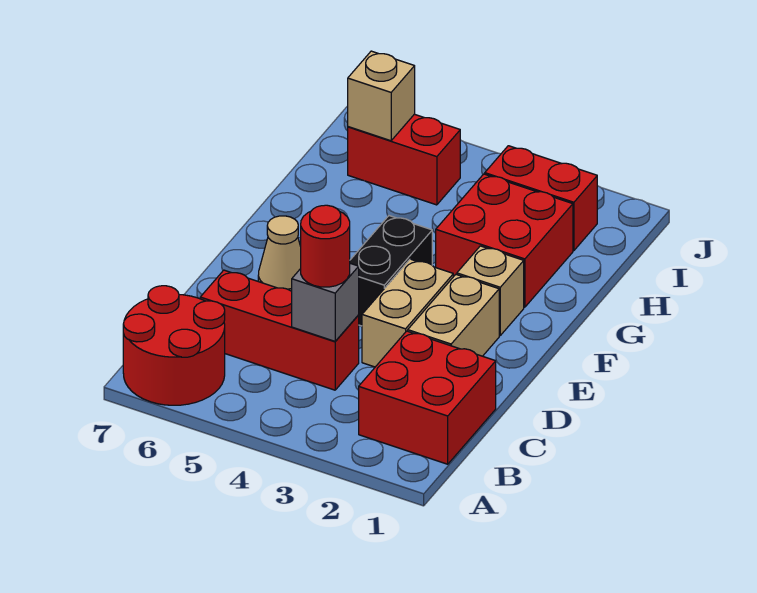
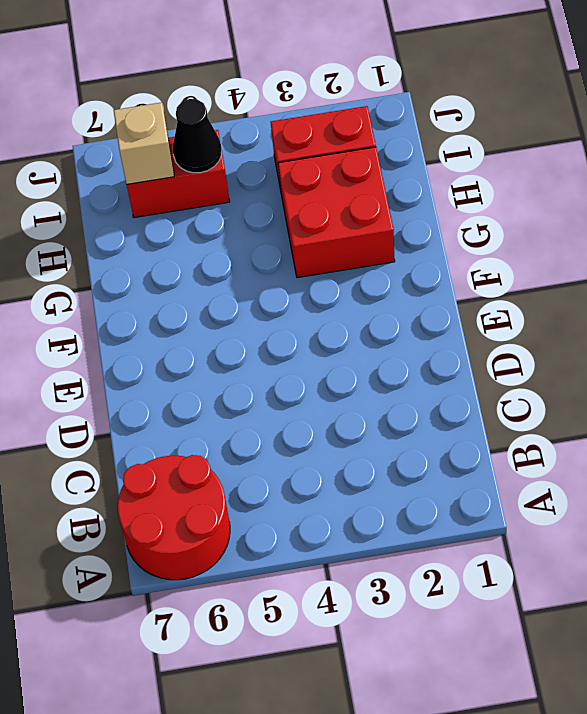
black cone I5 level 2 -> none
none -> red brick B1:C2 level 1
none -> red brick C4:C6 level 1
none -> tan brick D2:E2 level 1

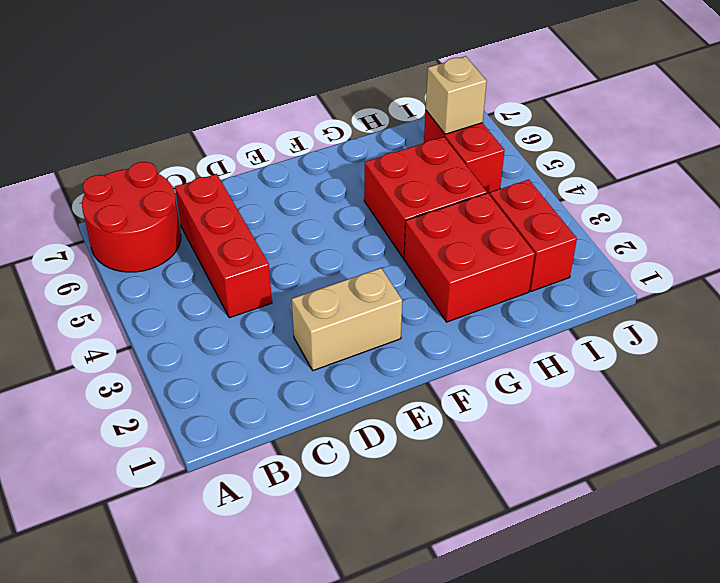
red brick G4:H5 level 1 -> red brick B1:C2 level 1
none -> tan brick D3:E3 level 1
none -> black brick E4:F4 level 1
none -> tan cone E6 level 1

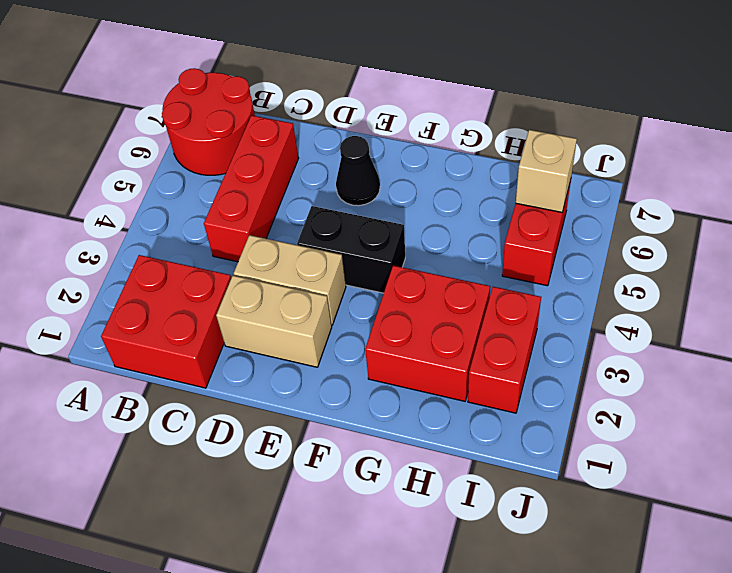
black cone E6 level 1 -> tan cone E6 level 1
none -> tan brick F2 level 1
none -> grey brick C4 level 2
none -> red round brick C4 level 3

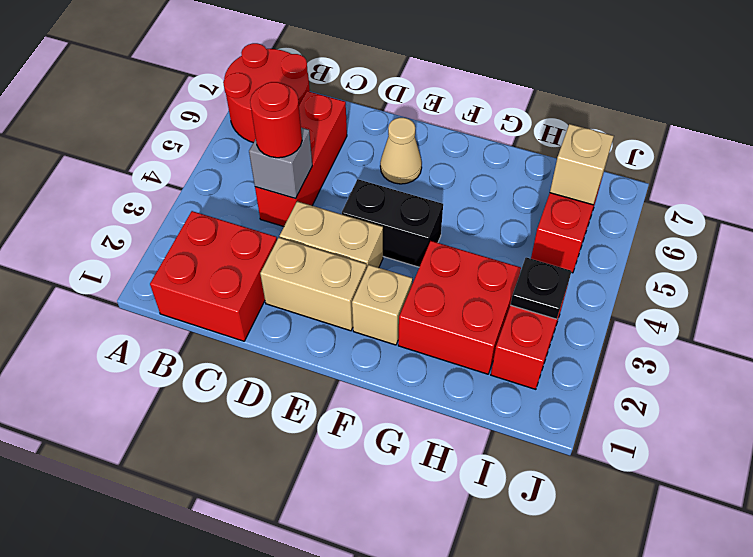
black plate I3 level 2 -> none

